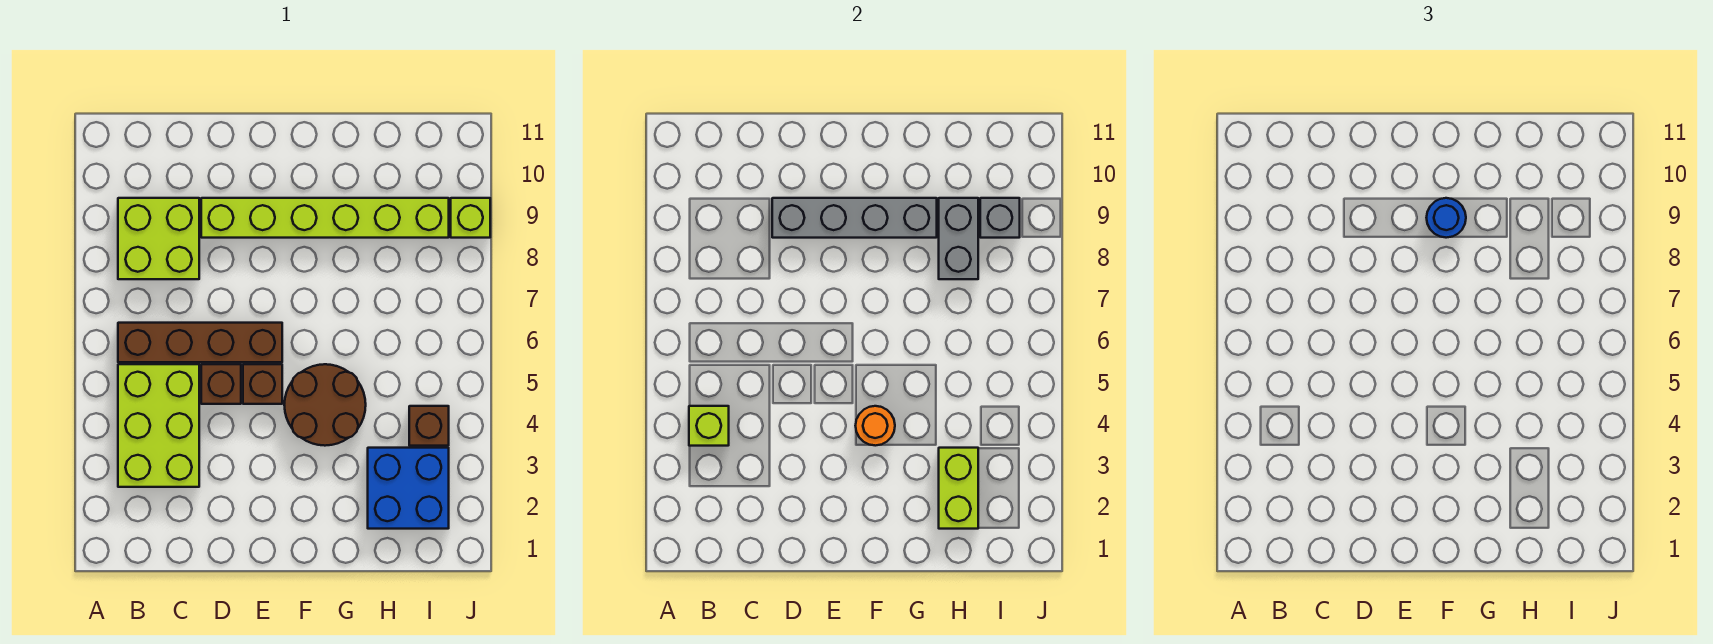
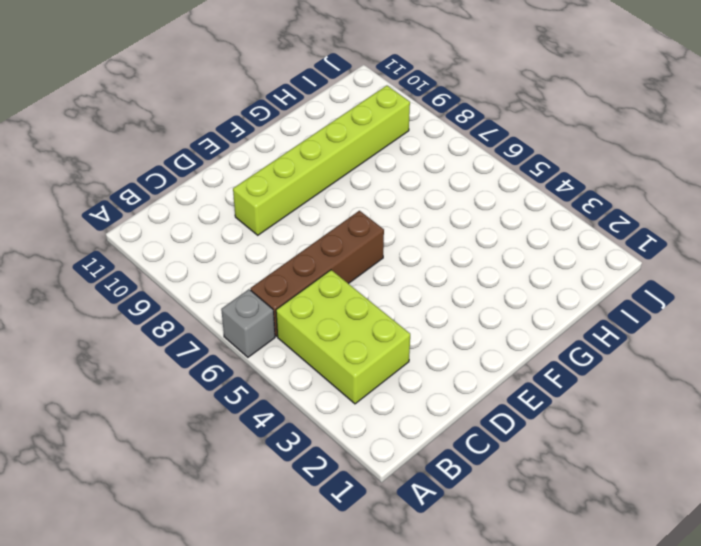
grey brick A6 level 1 -> grey brick I9 level 2
none -> lime brick B8:C9 level 1
none -> brown brick D5 level 1
none -> brown brick E5 level 1

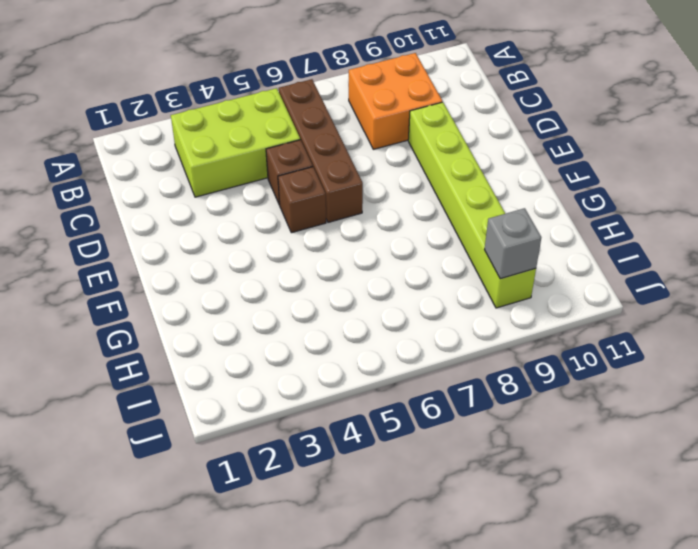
orange brick B8:C9 level 1 -> lime brick B8:C9 level 1
none -> brown round brick F4:G5 level 1
none -> blue brick H2:I3 level 1
none -> brown brick I4 level 1

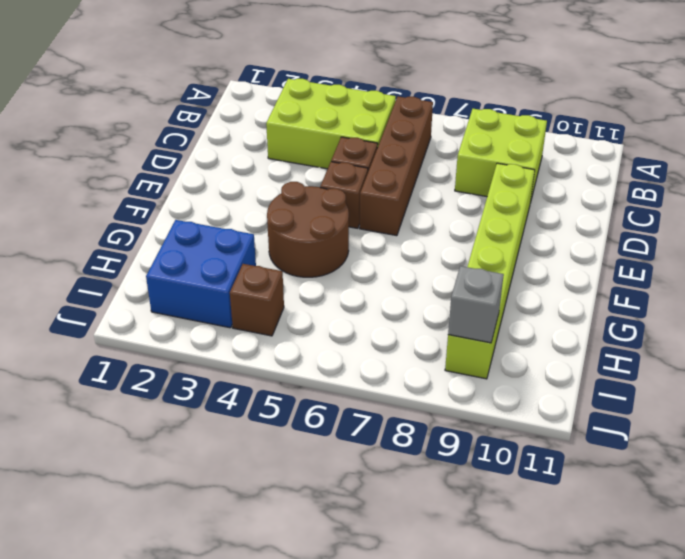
none -> lime brick J9 level 1
none -> lime brick B4 level 2
none -> grey brick D9:G9 level 2

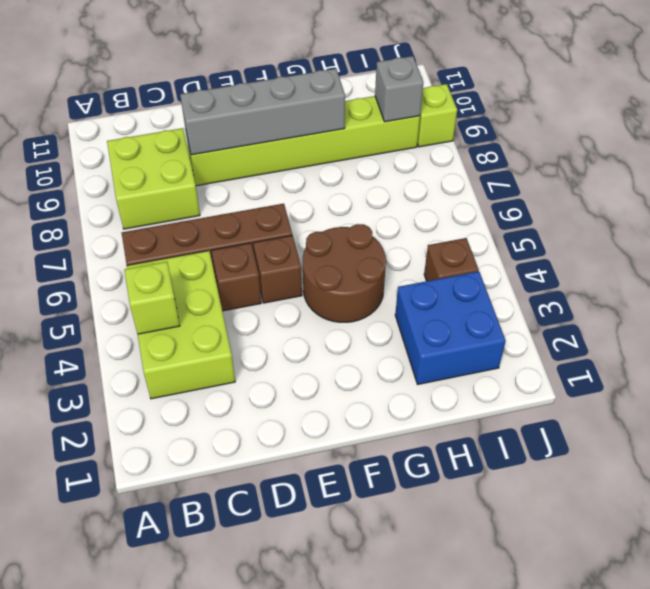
none -> orange round brick F4 level 2
none -> lime brick H2:H3 level 2
none -> grey brick H8:H9 level 2

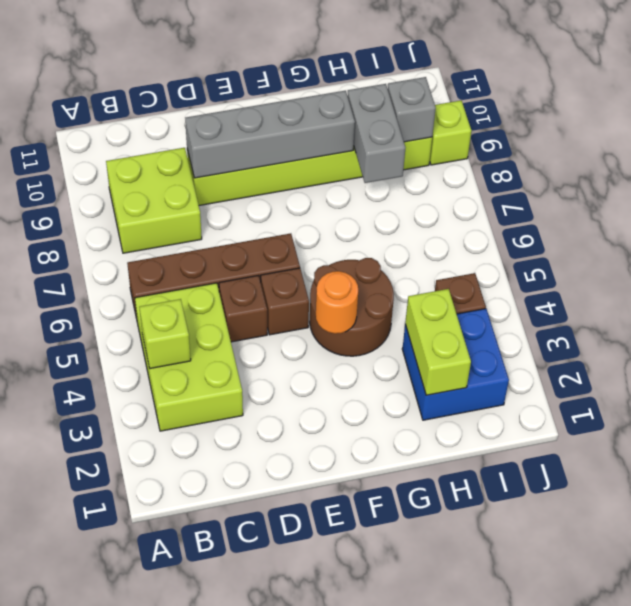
none -> blue round brick F9 level 3

